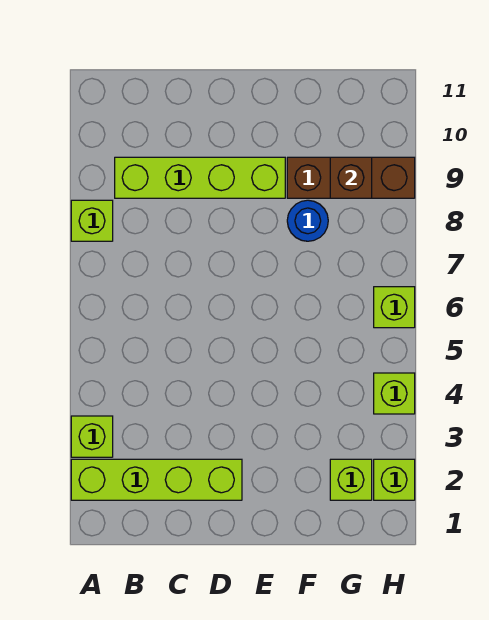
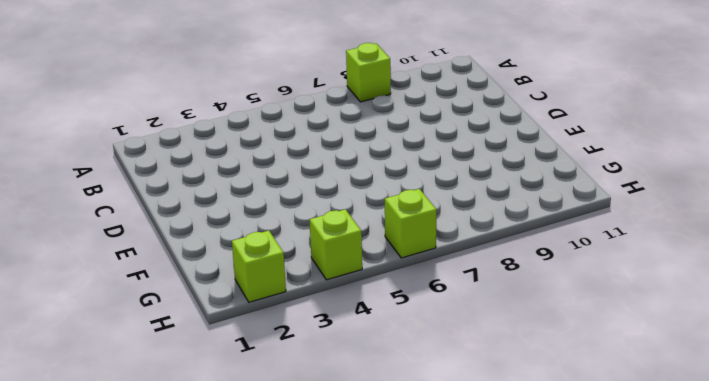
none -> lime brick A2:D2 level 1
none -> lime brick A3 level 1

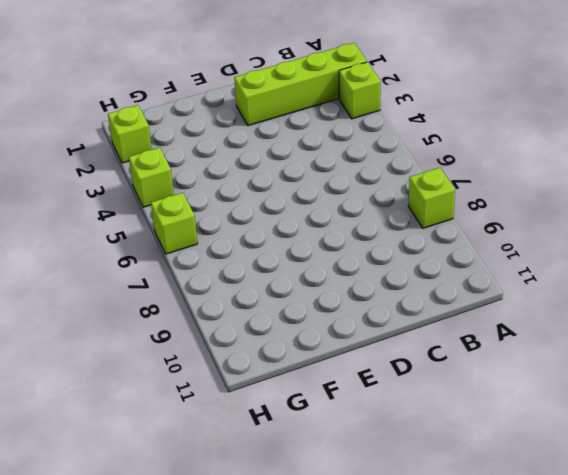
none -> lime brick B9:E9 level 1
none -> blue round brick F8 level 1

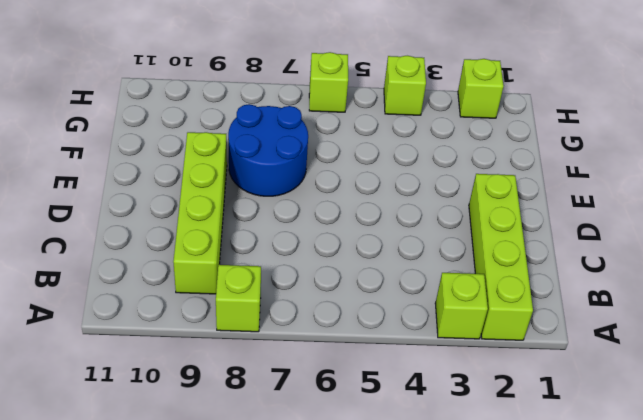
blue round brick E7:F8 level 1 -> blue round brick F8 level 1
none -> brown brick F9:H9 level 1
none -> lime brick G2 level 1

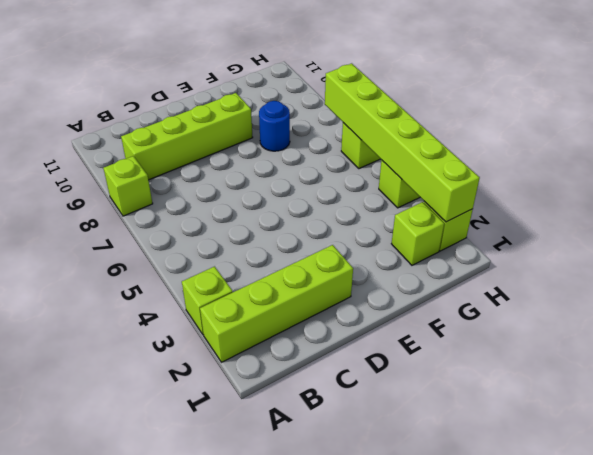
lime brick H2:H7 level 2 -> none
none -> brown brick F9:H9 level 1
none -> brown brick G9 level 2

